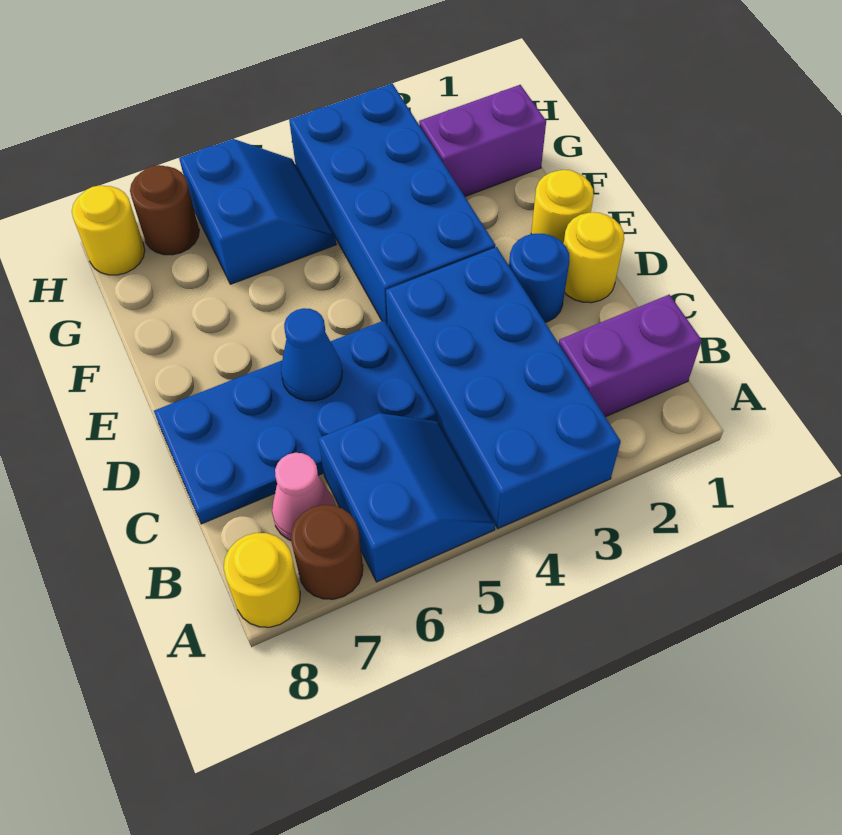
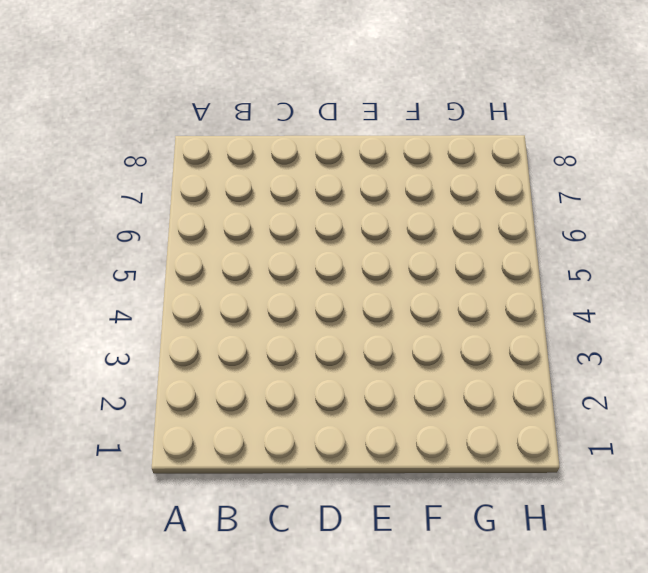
none -> blue brick A3:D4 level 1
none -> blue slope A5:B6 level 1 top 6
none -> brown round brick A7 level 1

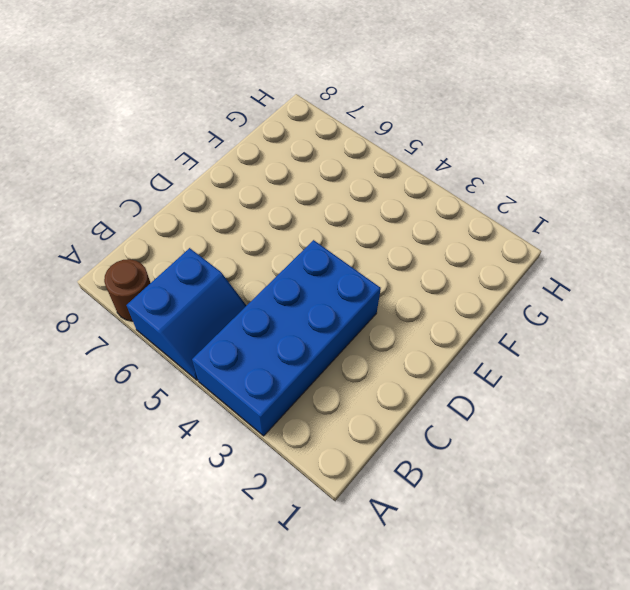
none -> yellow round brick A8 level 1
none -> purple brick B1:B2 level 1
none -> pink cone B7 level 1

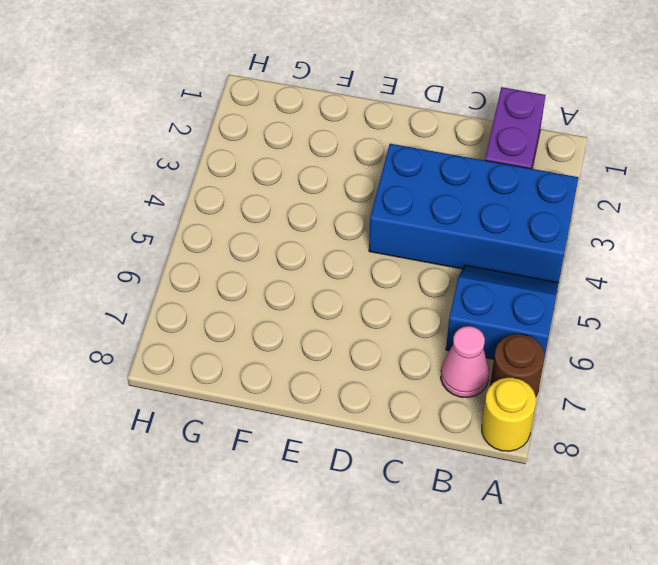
none -> blue plate C5:D8 level 1
none -> yellow round brick D1 level 1
none -> blue round brick D2 level 1

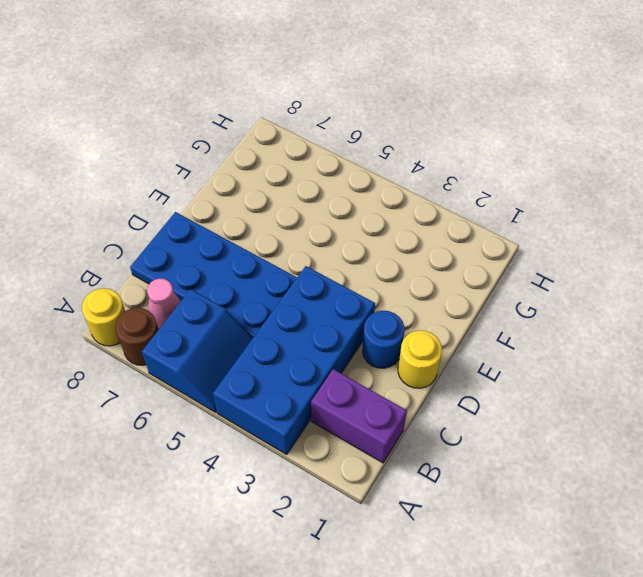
none -> yellow round brick E1 level 1
none -> blue brick E3:H4 level 1
none -> purple brick G1:G2 level 1

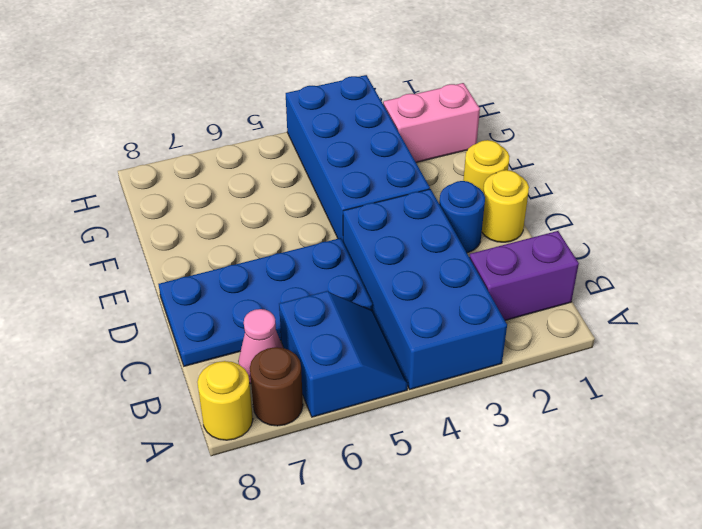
pink brick G1:G2 level 1 -> purple brick G1:G2 level 1
none -> blue slope G5:H6 level 1 top 6
none -> brown round brick H7 level 1
none -> yellow round brick H8 level 1

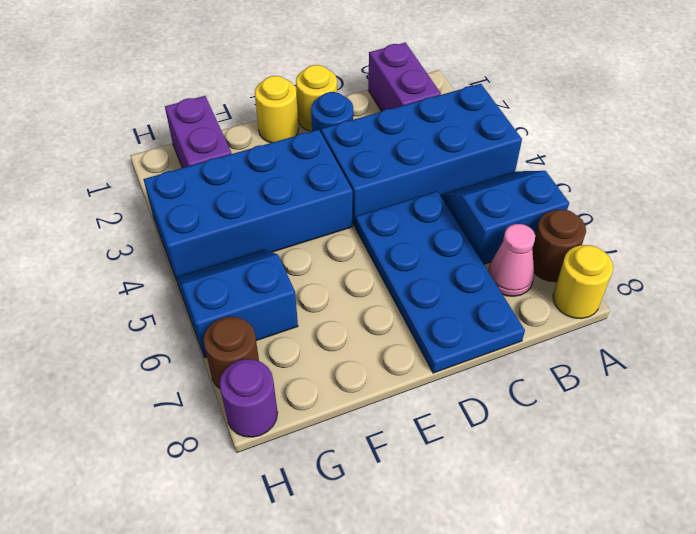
purple round brick H8 level 1 -> yellow round brick H8 level 1
none -> blue cone D6 level 2

